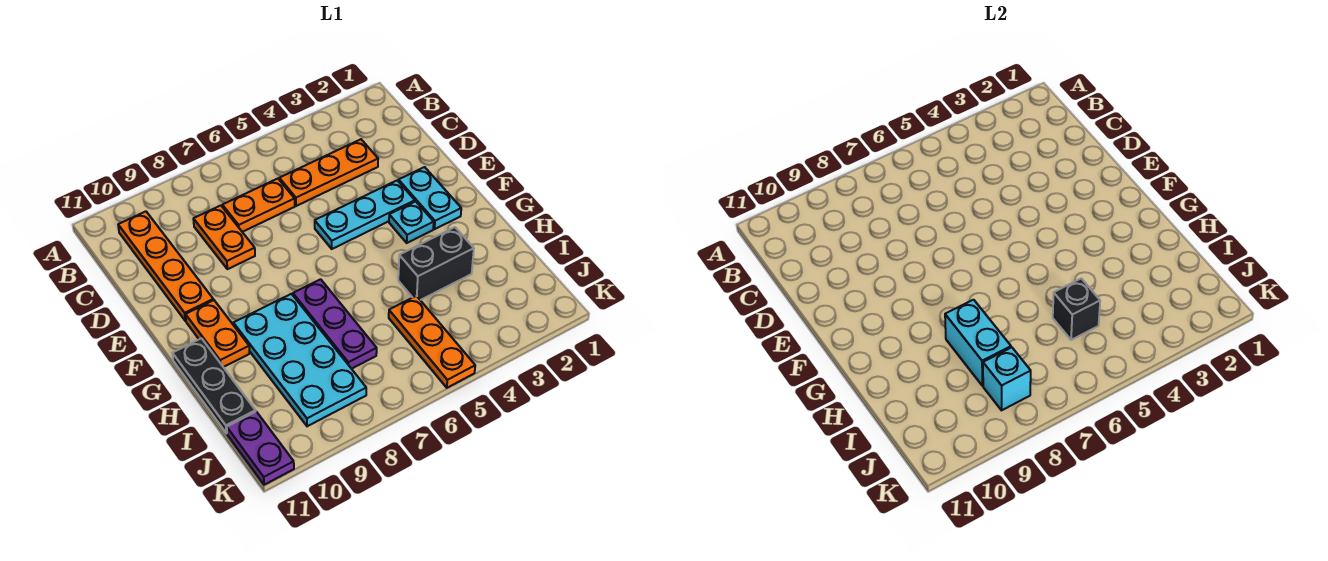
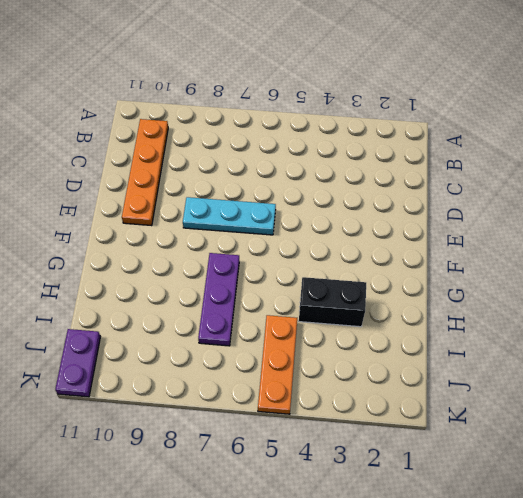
cyan plate E6:E8 level 1 -> cyan plate E3:E5 level 1
none -> orange plate C3:C5 level 1
none -> orange plate C6:C7 level 1
none -> orange plate C8:D8 level 1

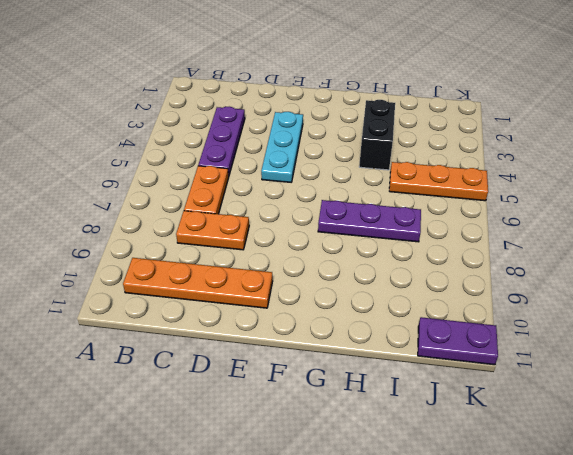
purple plate C3:C5 level 1 -> orange plate C3:C5 level 1
none -> cyan plate E2:F2 level 1
none -> cyan plate F3 level 1
none -> orange plate F10:G10 level 1

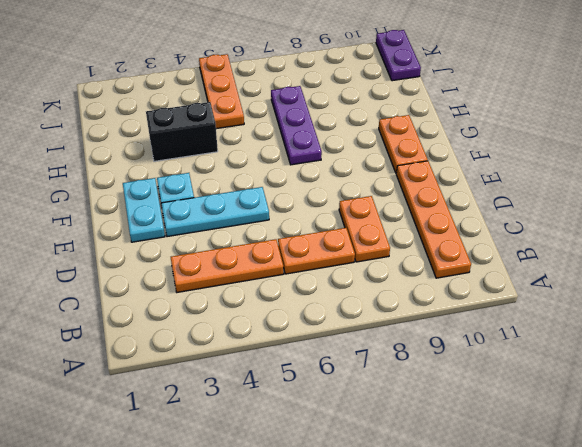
none -> cyan plate G8:J9 level 1
none -> black plate G11:I11 level 1
none -> cyan brick H8:I8 level 2

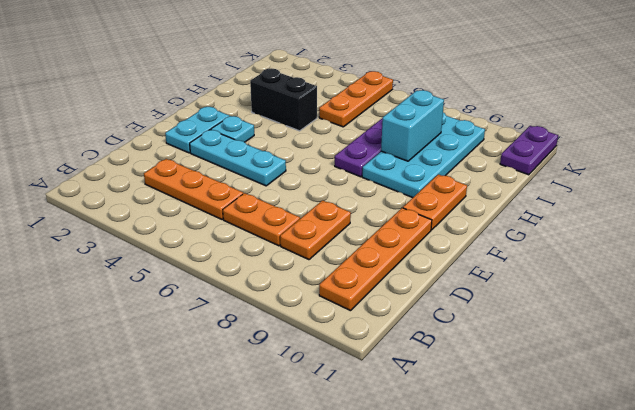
none -> black plate G11:I11 level 1
none -> black brick I5 level 2
none -> cyan brick J8 level 2

